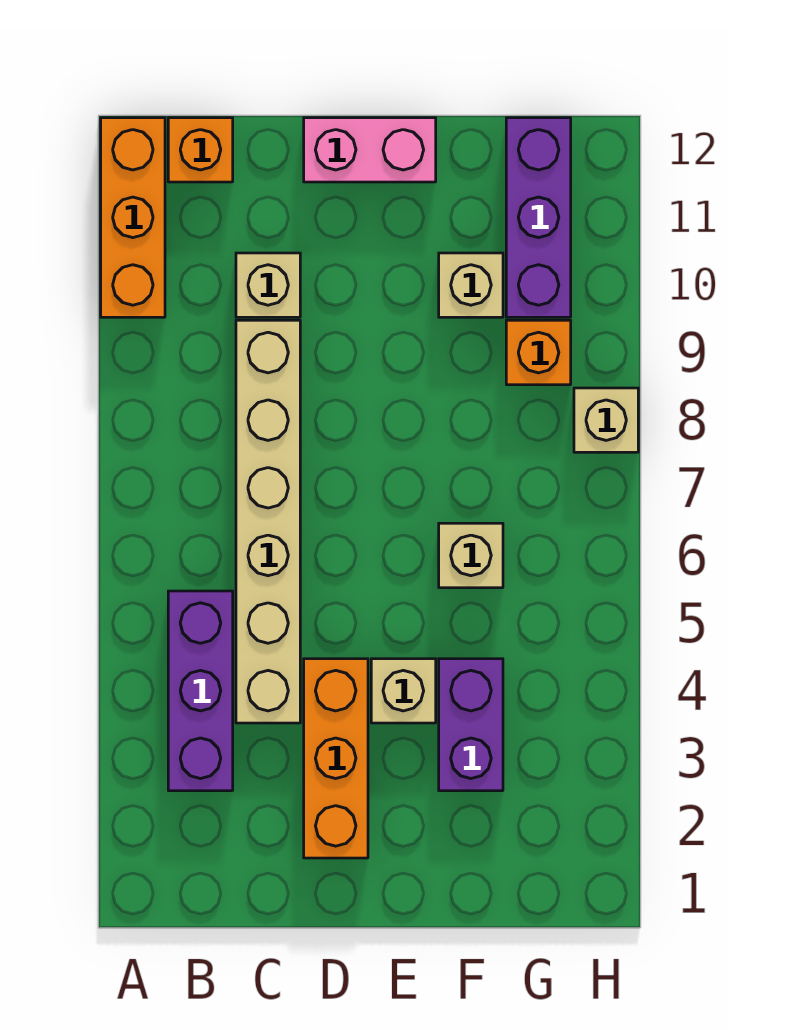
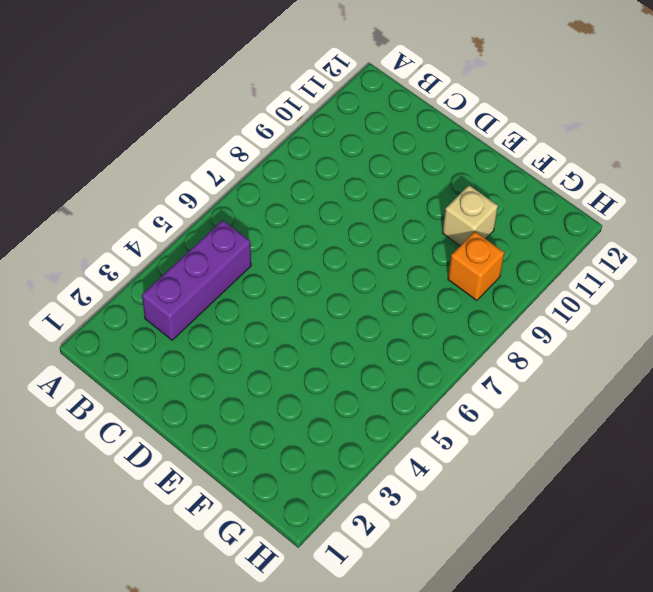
none -> orange brick A10:A12 level 1
none -> orange brick B12 level 1
none -> tan brick C4:C9 level 1

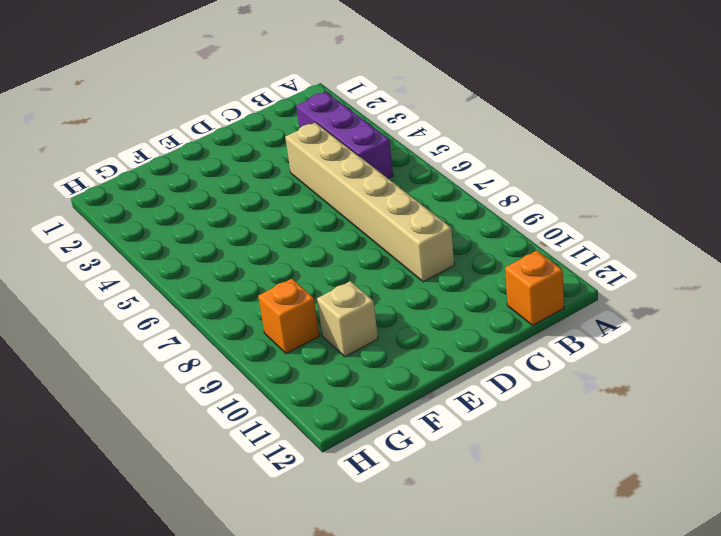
none -> orange brick A10:A12 level 1
none -> tan brick C10 level 1
none -> orange brick D2:D4 level 1

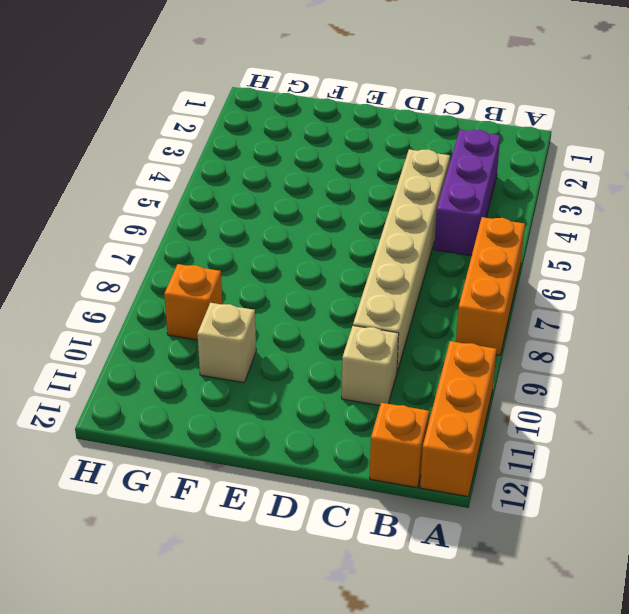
orange brick A6:A8 level 1 -> orange brick D2:D4 level 1
none -> pink brick D12:E12 level 1
none -> tan brick E4 level 1
none -> purple brick F3:F4 level 1

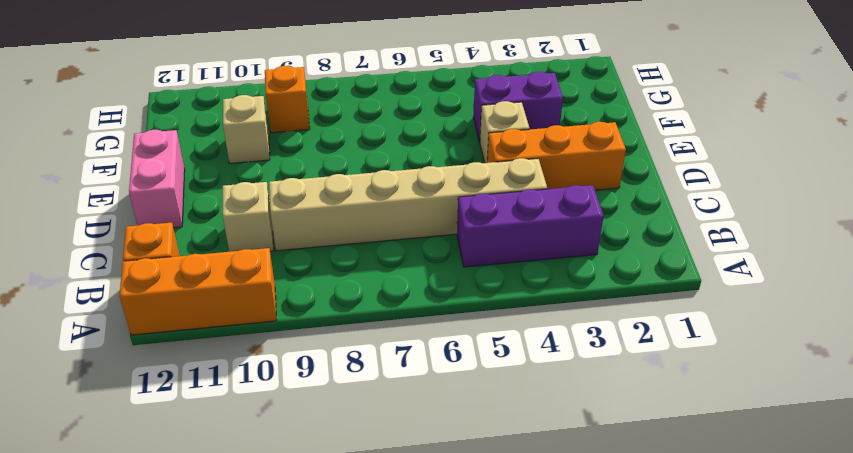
none -> tan brick F6 level 1
none -> purple brick G10:G12 level 1
none -> tan brick H8 level 1

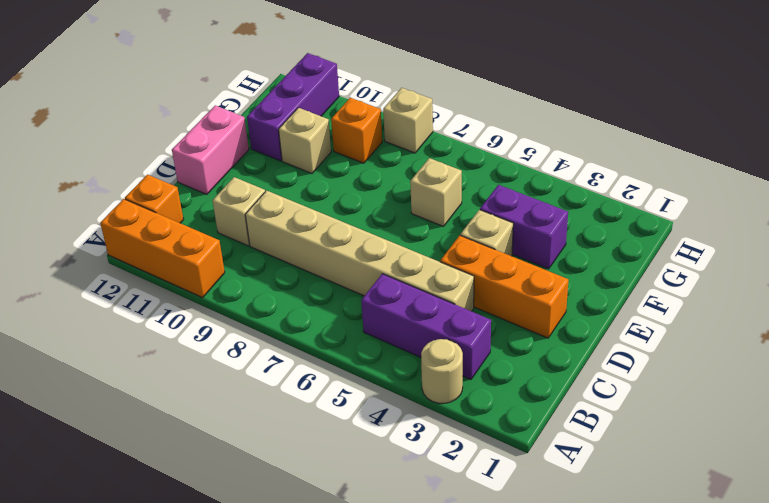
tan round brick A3 level 1 -> none
purple brick F11:H11 level 1 -> purple brick G10:G12 level 1

